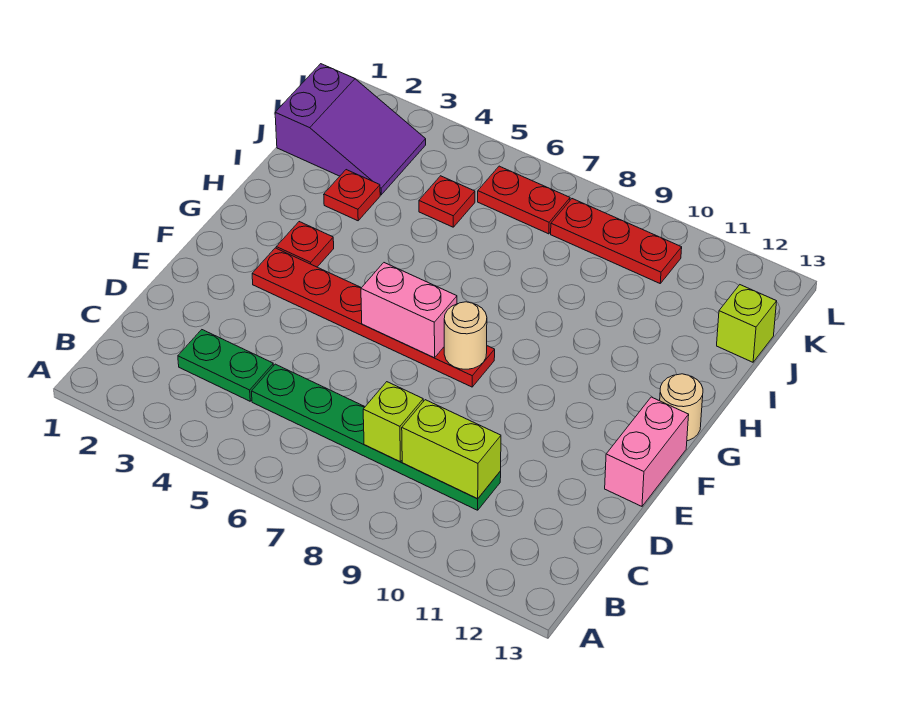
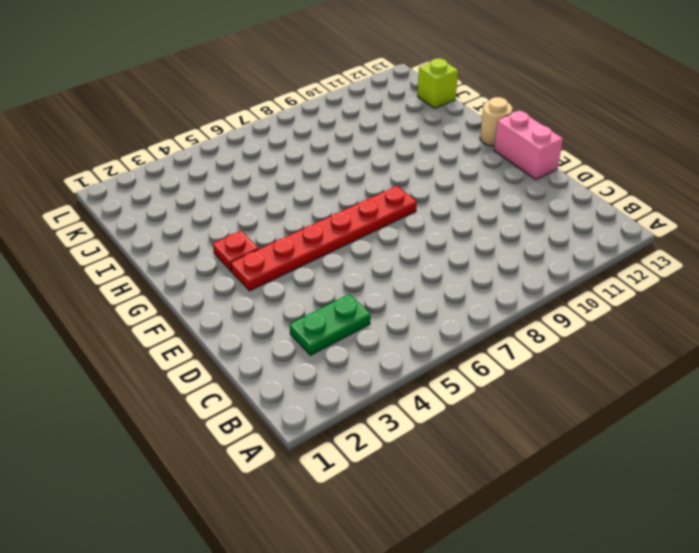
none -> green plate C5:C10 level 1
none -> red plate I3 level 1
none -> purple slope J1:K3 level 1 top 1

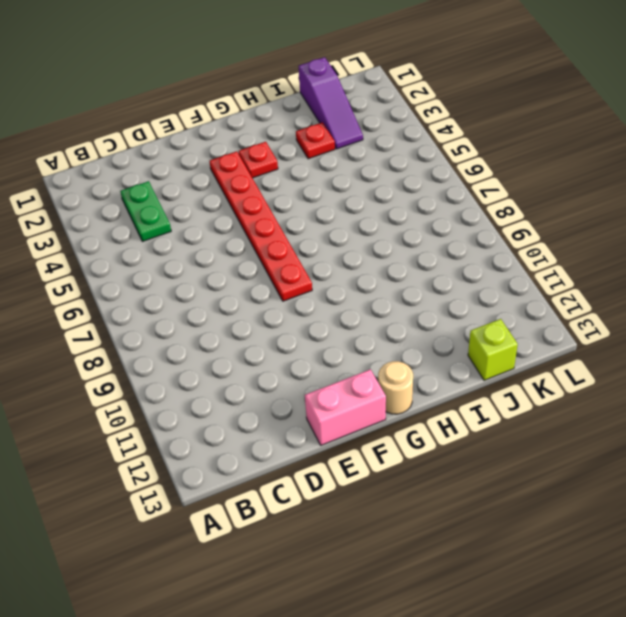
purple slope J1:J3 level 1 top 1 -> purple slope J1:K3 level 1 top 1
none -> green plate C5:C10 level 1
none -> red plate J5 level 1
none -> red plate K6:K7 level 1

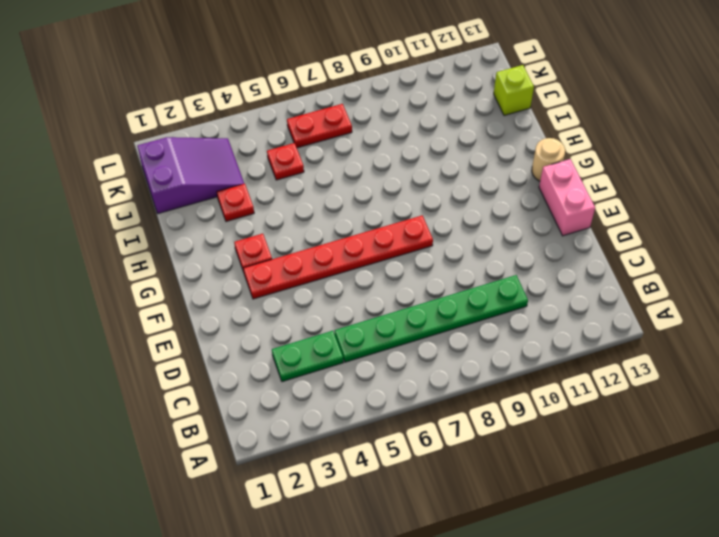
none -> red plate K8:K10 level 1
none -> lime brick C8 level 2
none -> lime brick C9:C10 level 2

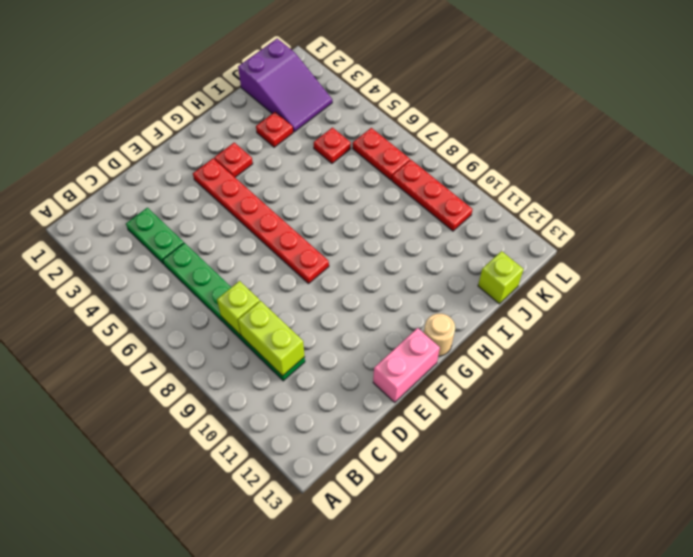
none -> pink brick F6:F7 level 2
none -> tan round brick F8 level 2

